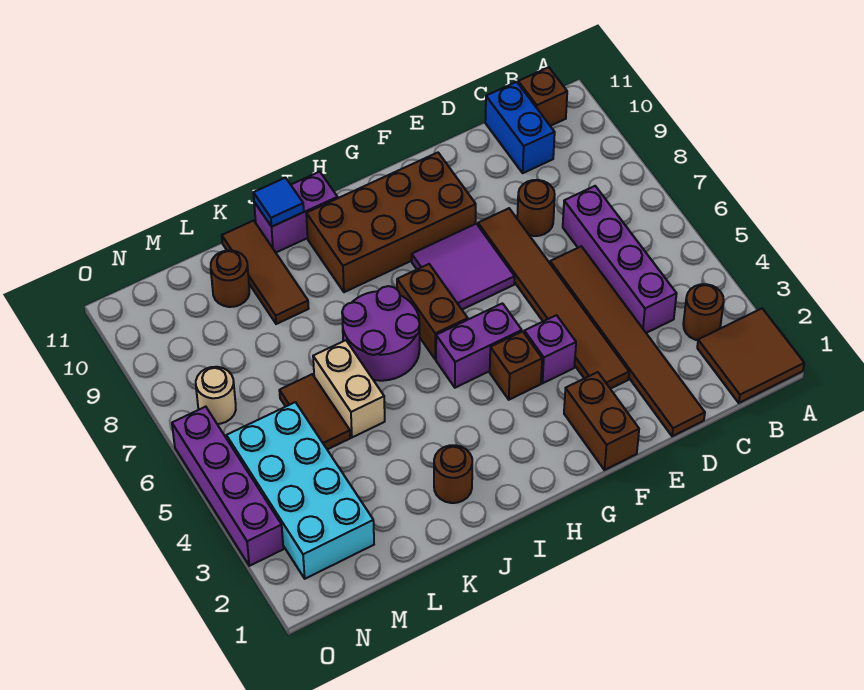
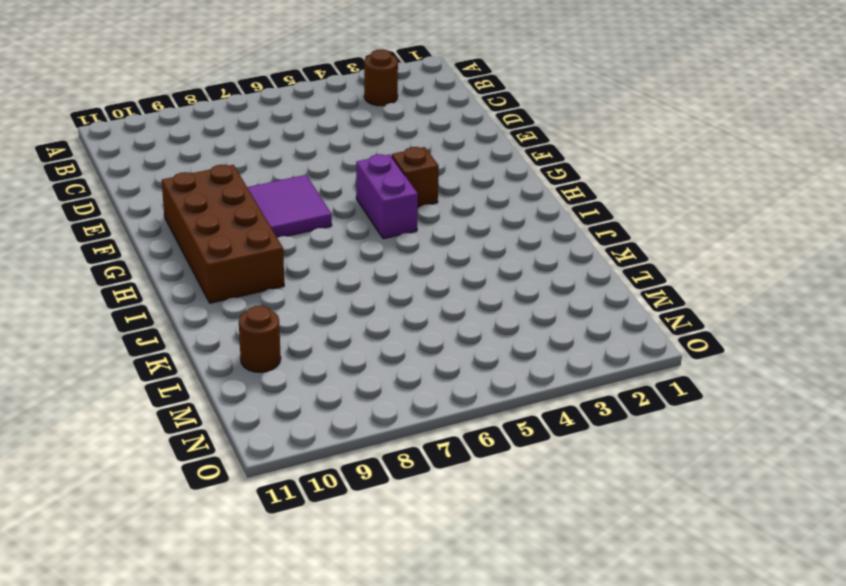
none -> brown tile A1:B2 level 1
none -> brown brick B11 level 1
none -> purple brick C4:C7 level 1

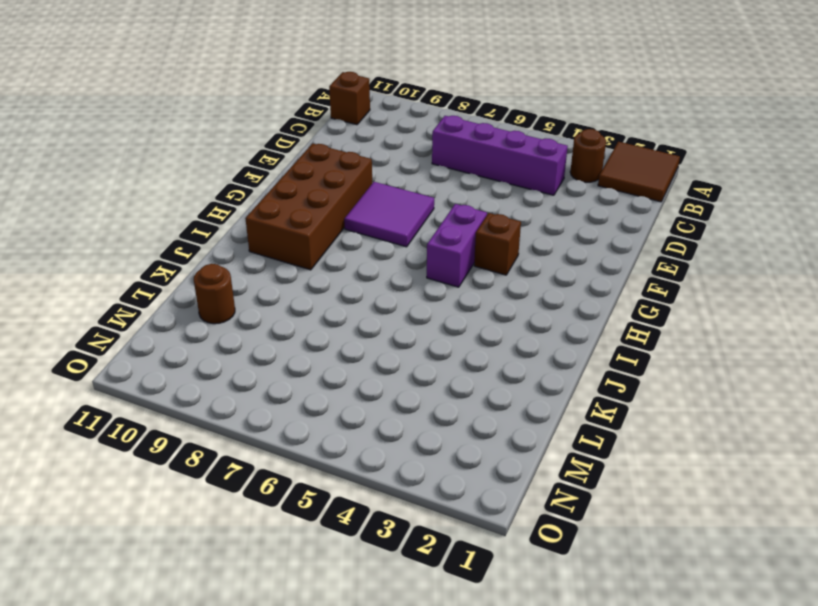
none -> blue brick C10:C11 level 1
none -> brown tile D1:D6 level 1
none -> brown round brick D8 level 1

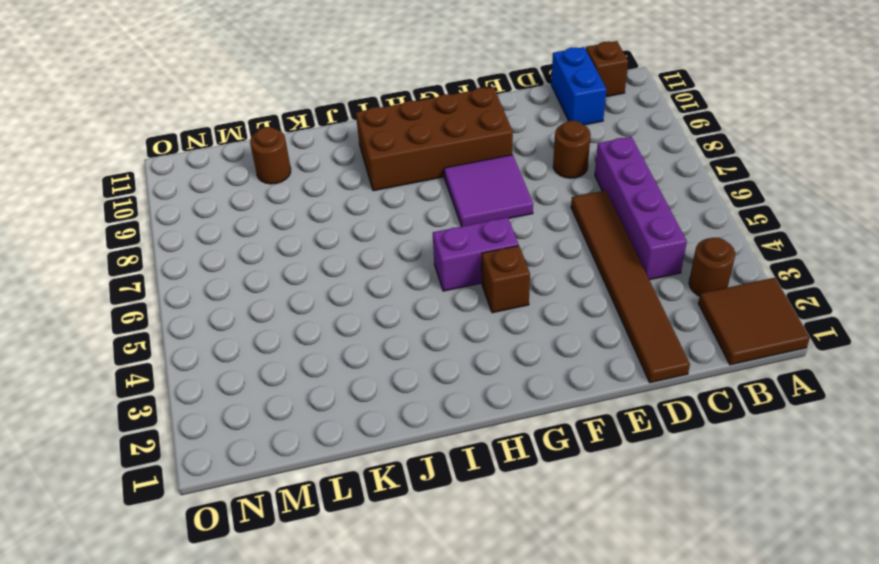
none -> brown tile E3:E8 level 1
none -> brown brick F1:F2 level 1
none -> purple brick F4 level 1

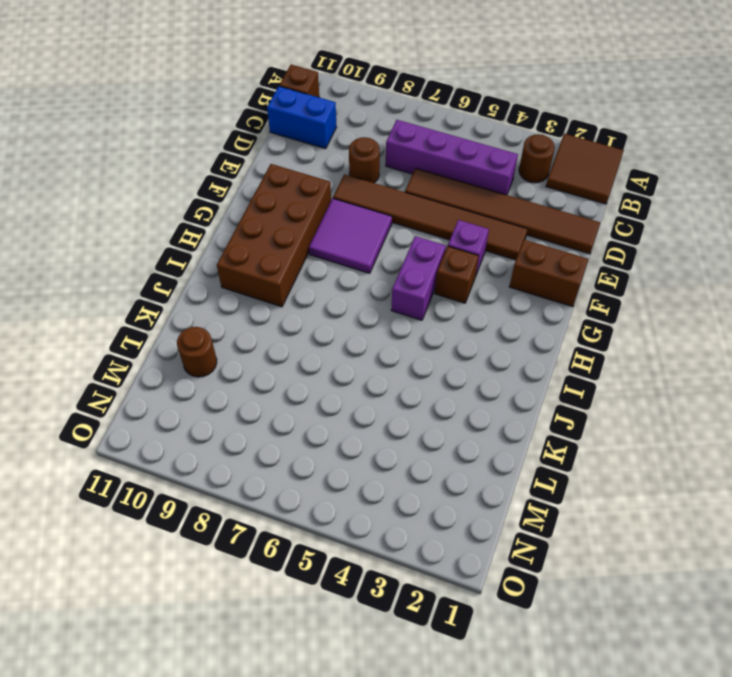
none -> brown brick H6:H7 level 1
none -> purple round brick I6:J7 level 1
none -> purple brick I11:J11 level 1

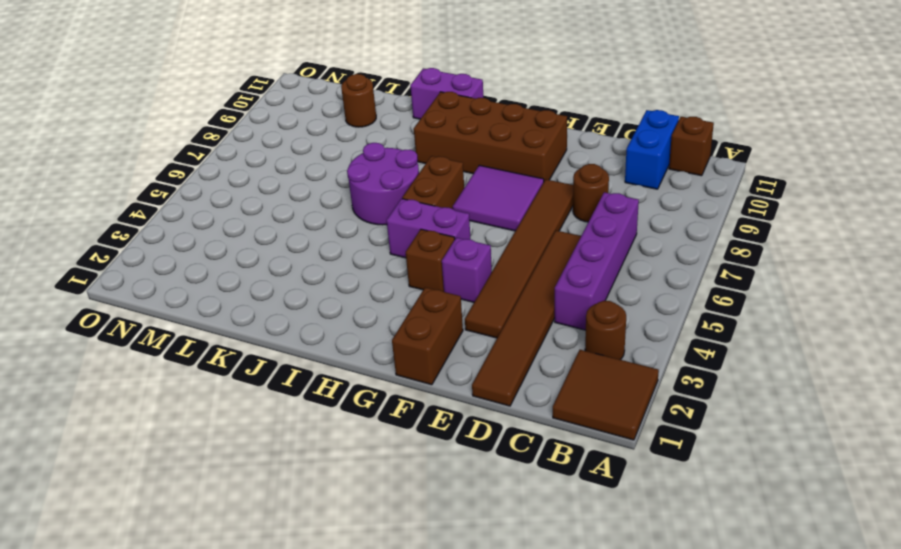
none -> brown round brick J2 level 1
none -> tan brick K5:K6 level 1
none -> brown tile K9:K11 level 1

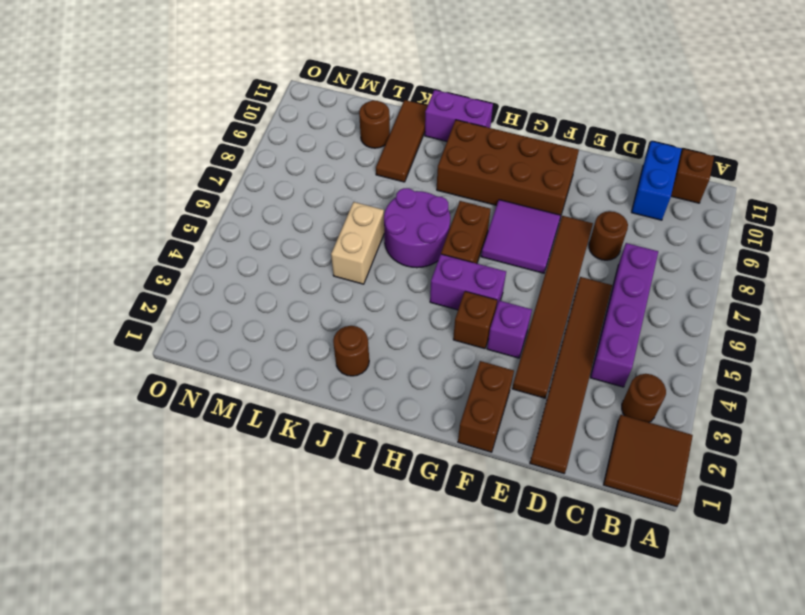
none -> brown tile L5:L6 level 1
none -> cyan brick M2:N5 level 1
none -> tan round brick N7 level 1

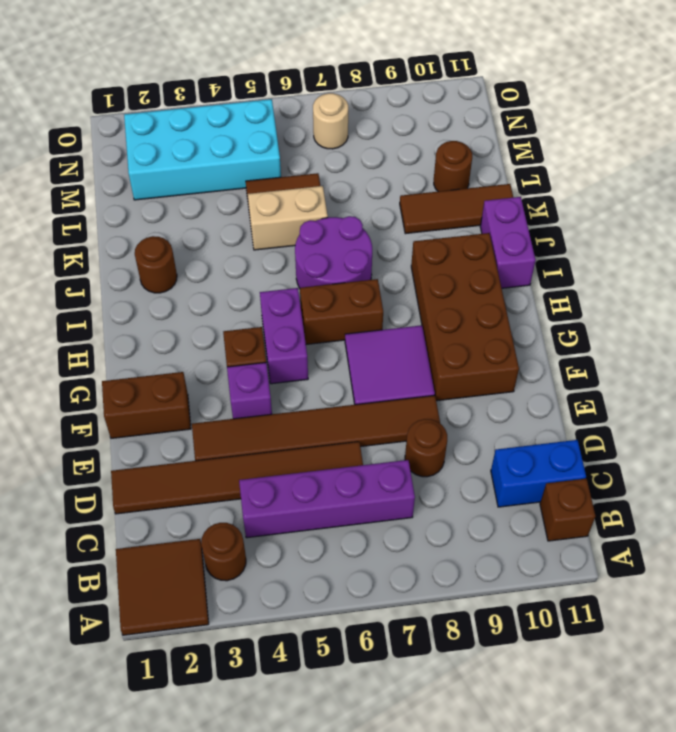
none -> purple brick O3:O6 level 1
none -> blue tile J11 level 2

